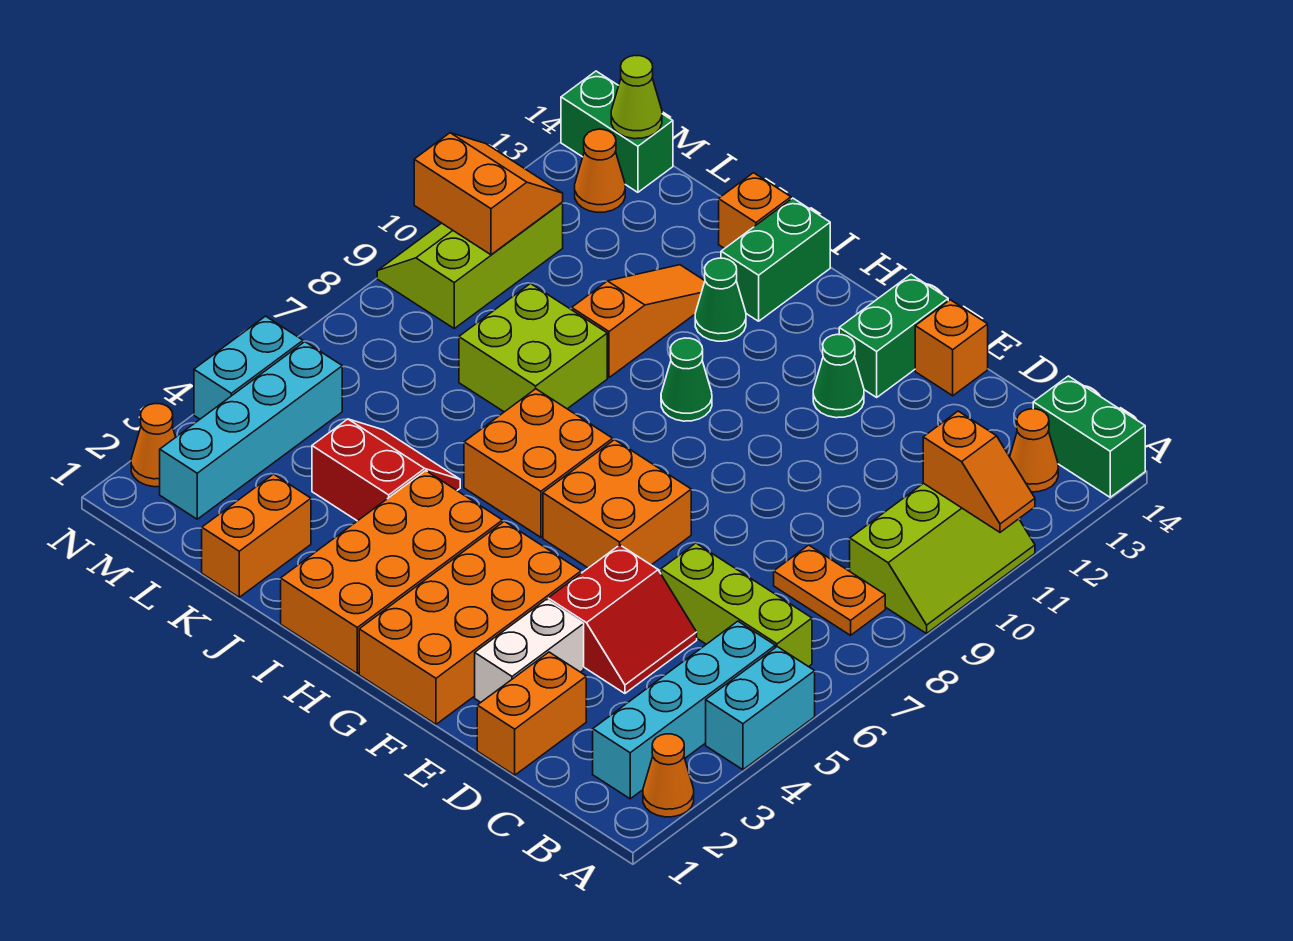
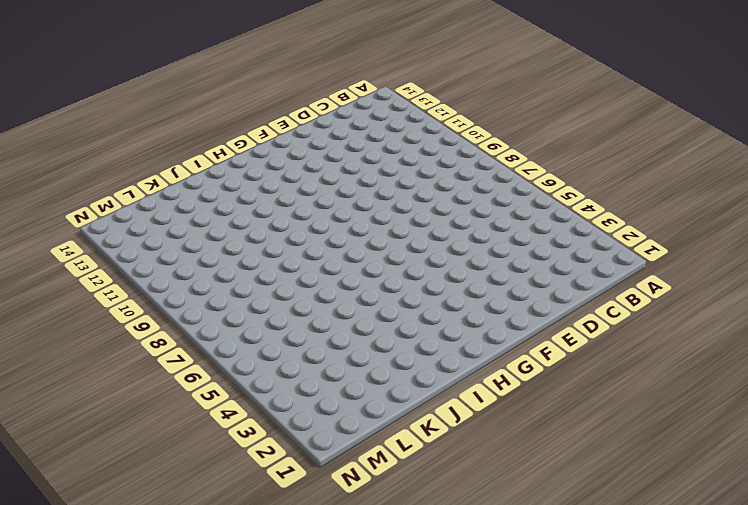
none -> orange cone A2 level 1
none -> cyan brick A4:A5 level 1
none -> lime slope A9:B11 level 1 top B
none -> green brick A14:B14 level 1

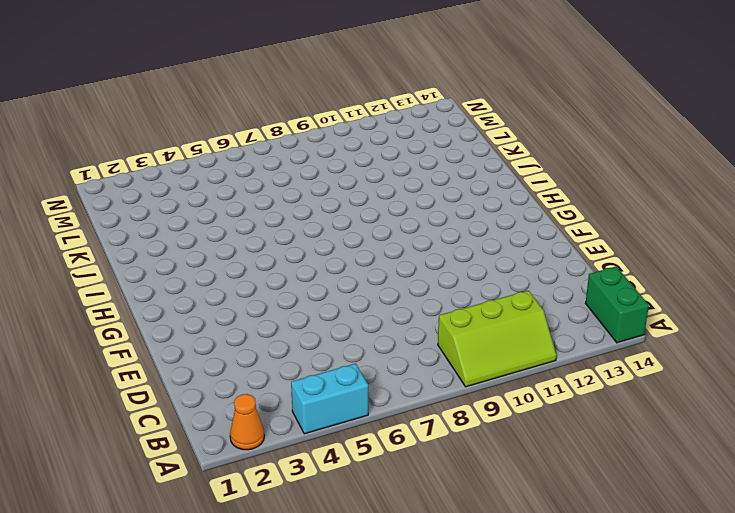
none -> cyan brick B2:B5 level 1
none -> lime brick B6:D6 level 1
none -> orange plate B8:C8 level 1
none -> orange cone B13 level 1

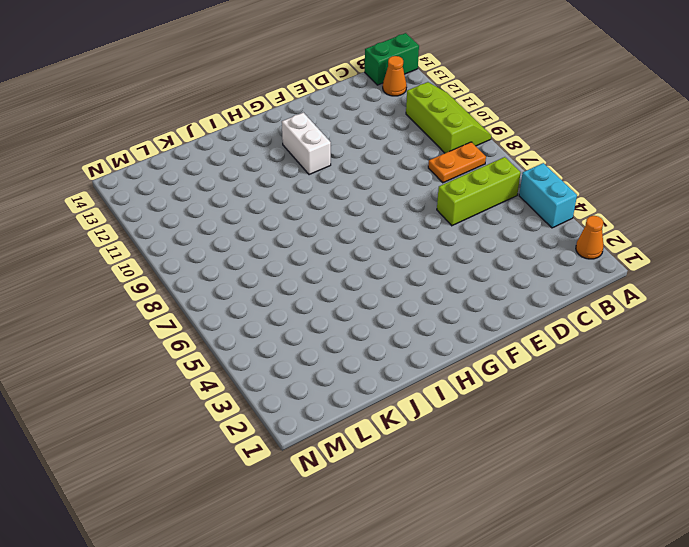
white brick G11:G12 level 1 -> white brick E2:E3 level 1
none -> cyan brick B2:B5 level 1
none -> orange brick D1:D2 level 1
none -> red slope D4:E5 level 1 top E
none -> orange brick E14 level 1

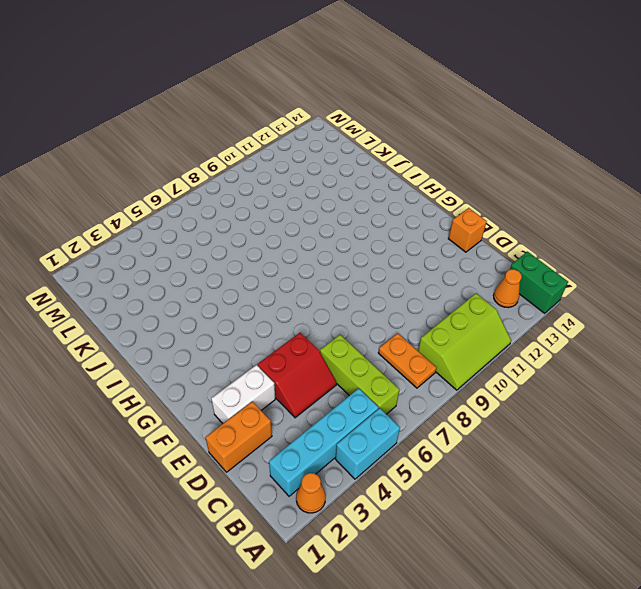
none -> orange brick F1:G4 level 1
none -> orange brick F6:G7 level 1
none -> green cone F12 level 1
none -> green brick F13:F14 level 1

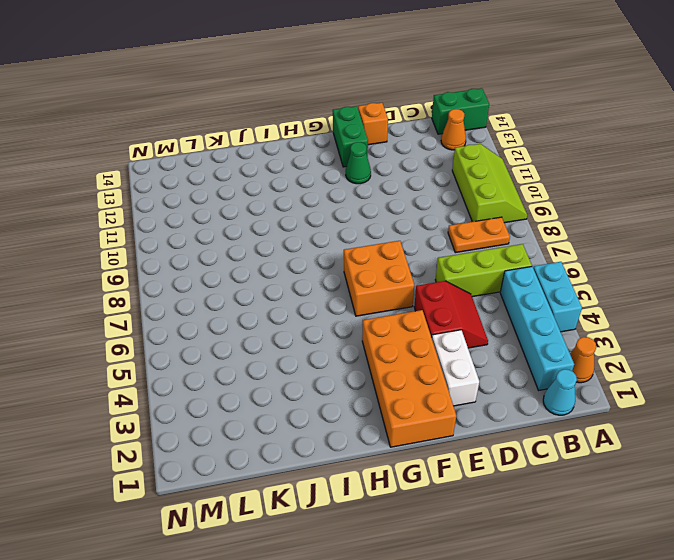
cyan cone B1 level 1 -> none
none -> orange brick D1:D2 level 1
none -> orange brick H1:I4 level 1
none -> orange brick H6:I7 level 1
none -> green cone H10 level 1

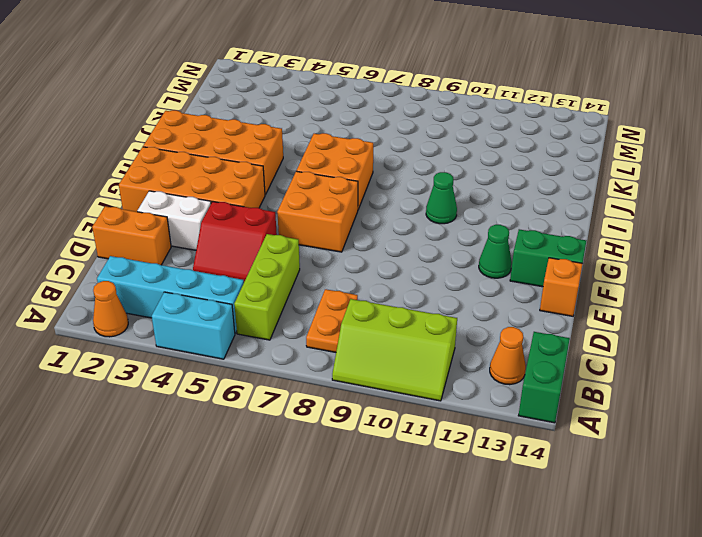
none -> green cone I12 level 1
none -> green brick I13:I14 level 1
none -> red slope J4:K5 level 1 top 4
none -> lime brick J8:K9 level 1

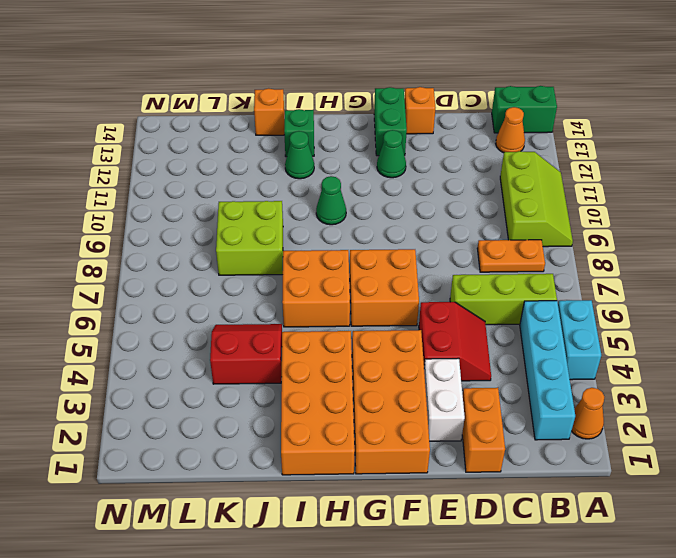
green brick I13 level 1 -> green brick I13:I14 level 1
none -> orange slope J10:J12 level 1 top 10
none -> orange brick K1:K2 level 1
none -> cyan brick M2:M5 level 1
none -> lime slope M9:N11 level 1 top M

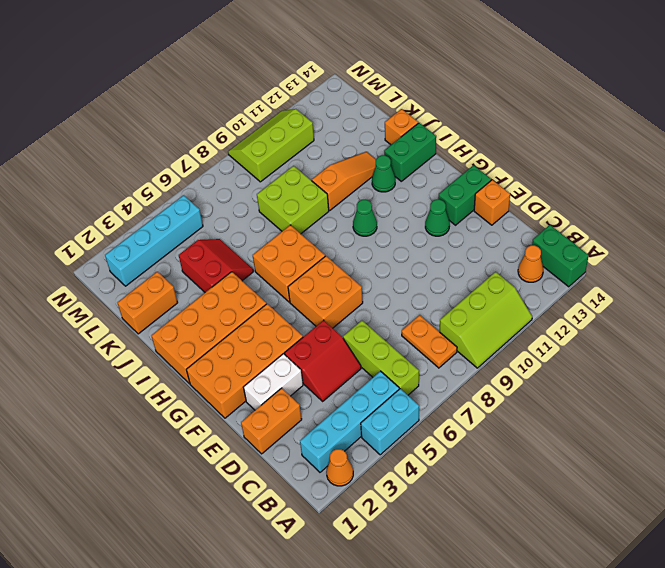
none -> orange cone M13 level 1
none -> green brick M14:N14 level 1
none -> orange cone N2 level 1
none -> cyan brick N4:N5 level 1

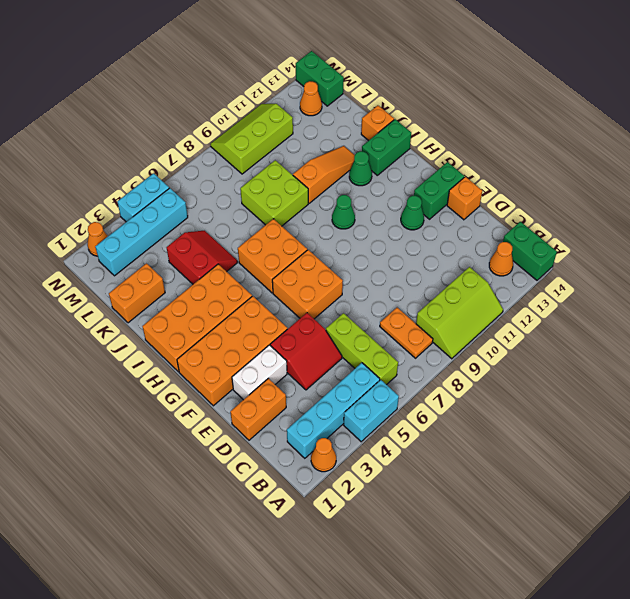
none -> orange slope A11:B11 level 2 top B
none -> orange slope M10:N11 level 2 top 10
none -> lime cone M14 level 2

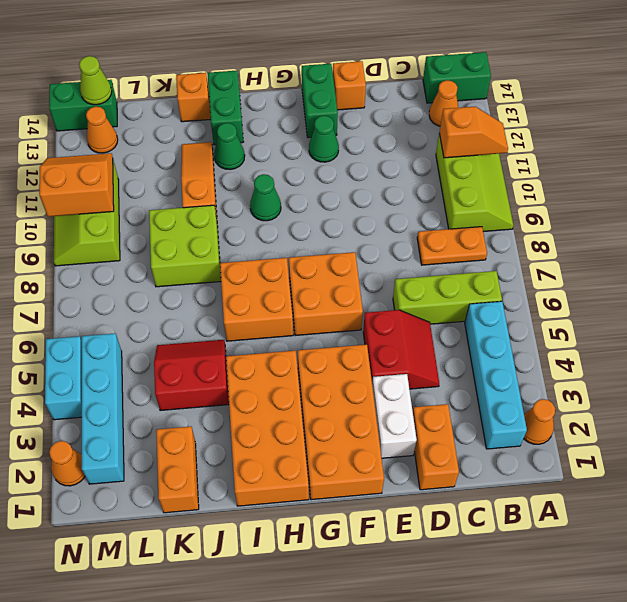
none -> cyan brick A4:A5 level 1

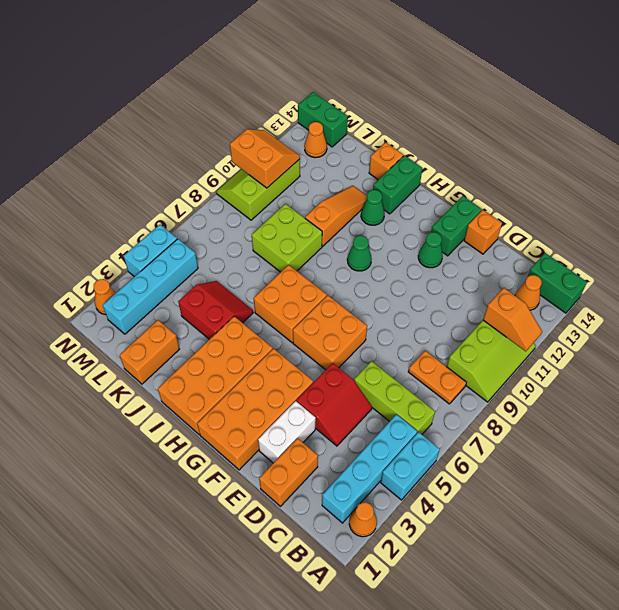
none -> lime cone M14 level 2

